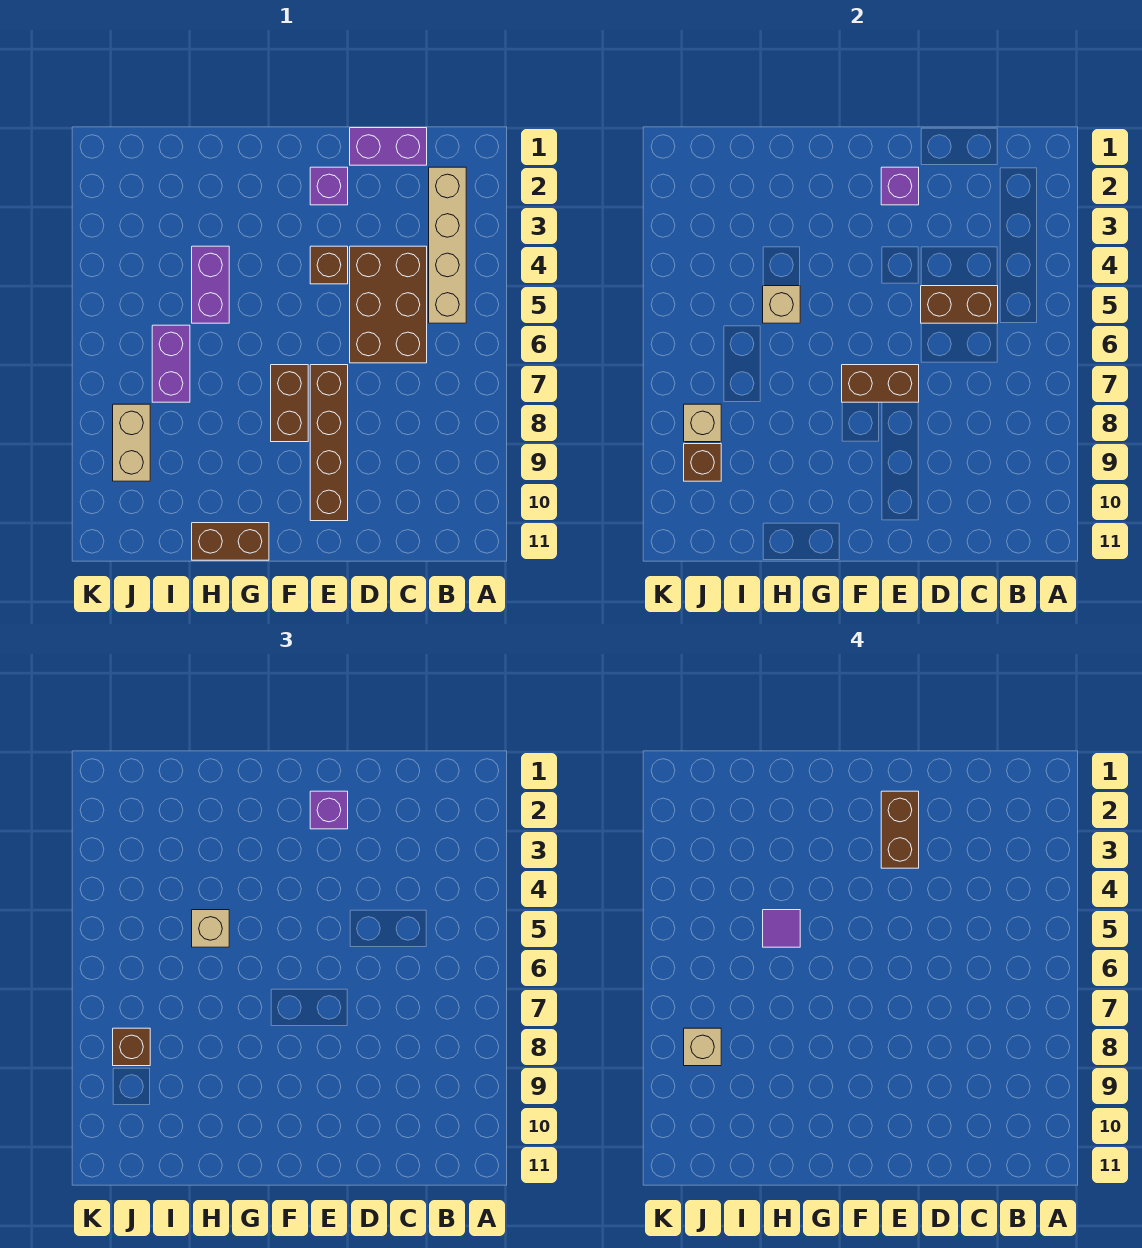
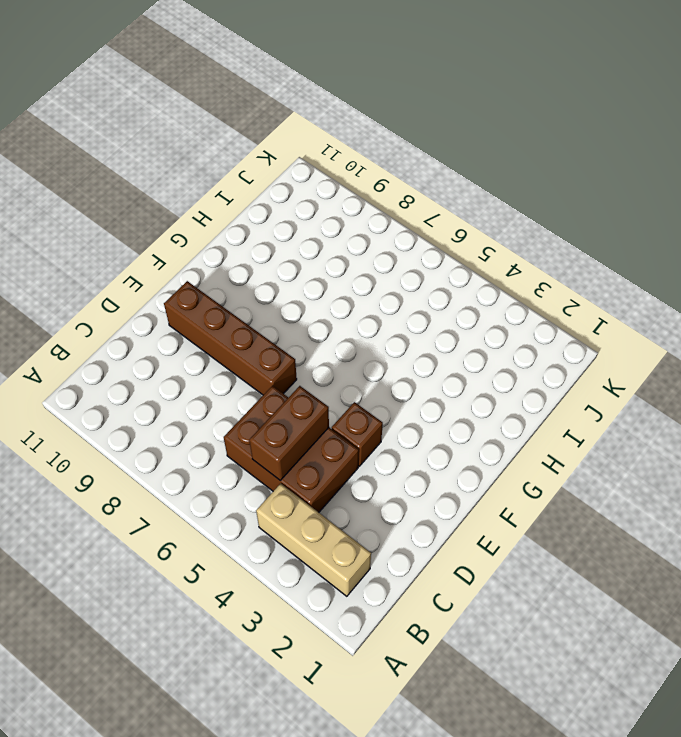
tan brick B2:B4 level 1 -> tan brick B2:B5 level 1
none -> purple brick C1:D1 level 1
none -> purple brick E2 level 1
none -> brown brick F7:F8 level 1

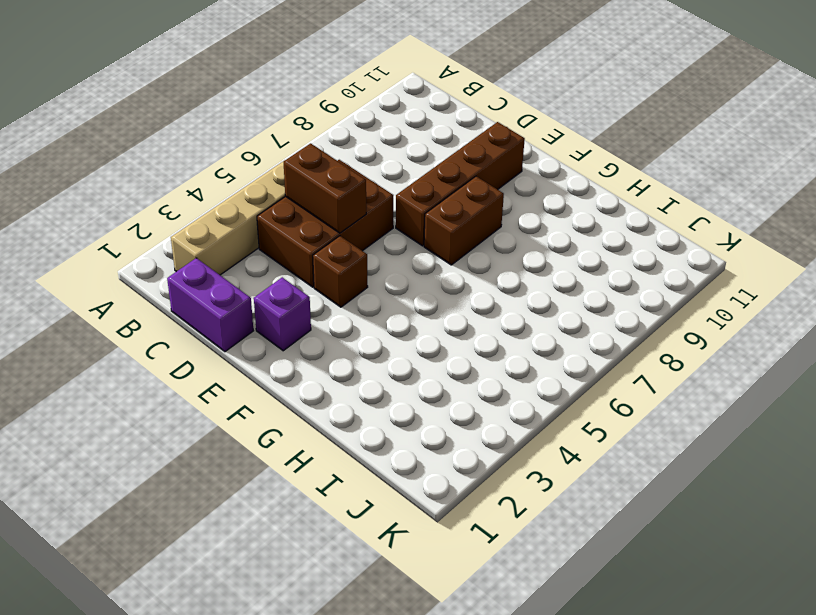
none -> brown brick G11:H11 level 1
none -> purple brick H4:H5 level 1
none -> purple brick I6:I7 level 1

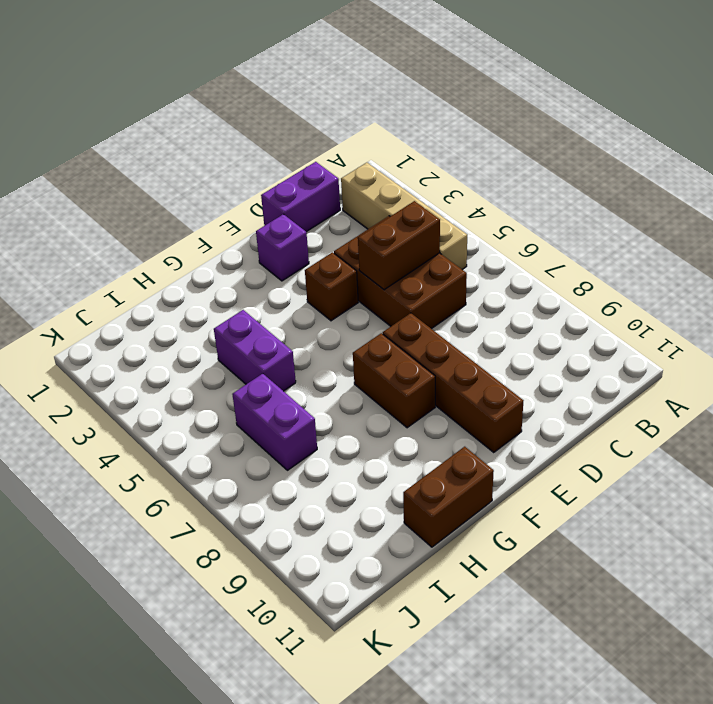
none -> tan brick J8:J9 level 1
none -> purple brick E2 level 2
none -> brown brick E7:F7 level 2

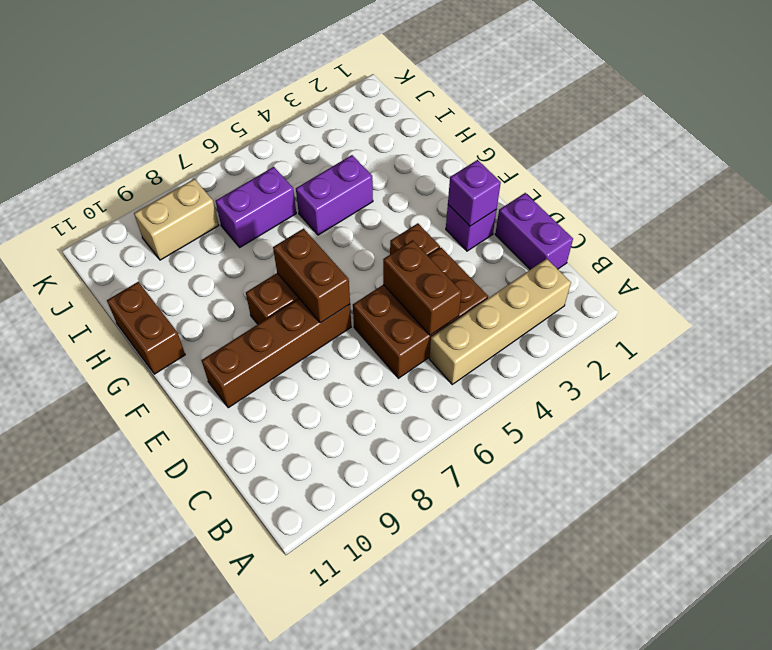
none -> tan brick H5 level 2
none -> tan brick J8 level 2
none -> brown brick J9 level 2

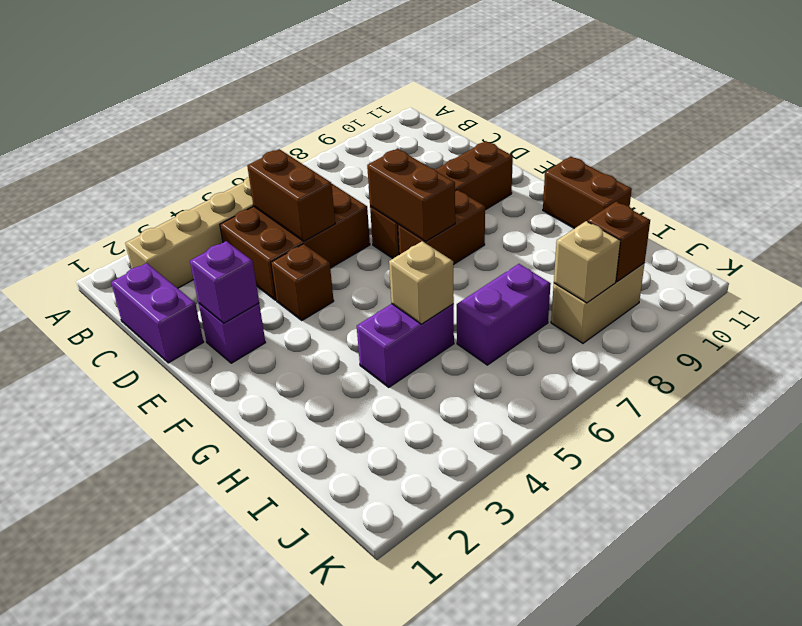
none -> purple brick E2 level 3
none -> tan brick H5 level 3
none -> brown brick J8 level 3

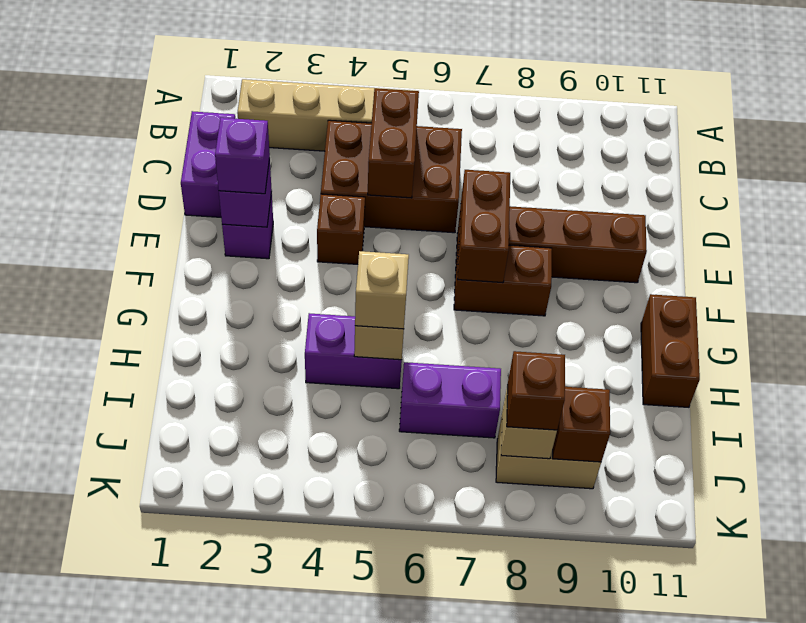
none -> brown brick E2:E3 level 4
none -> purple tile H5 level 4
none -> tan brick J8 level 4

